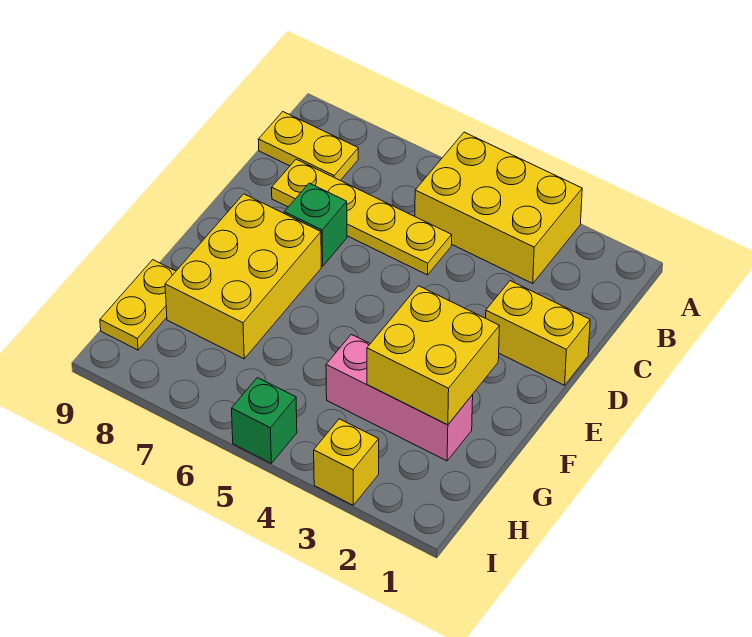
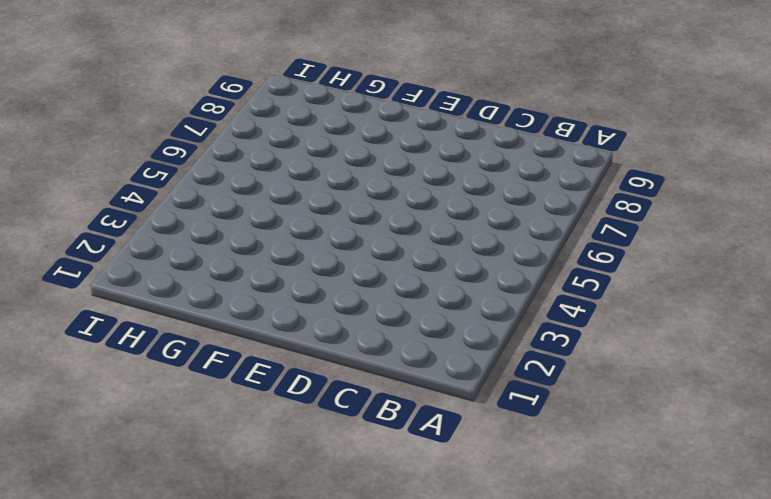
none -> yellow brick A3:B5 level 1
none -> yellow plate B8:B9 level 1

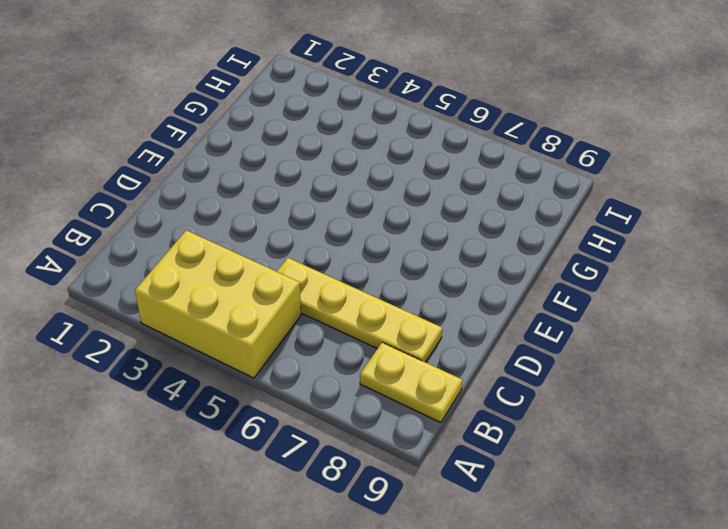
none -> yellow brick D1:D2 level 1
none -> green brick D7 level 1

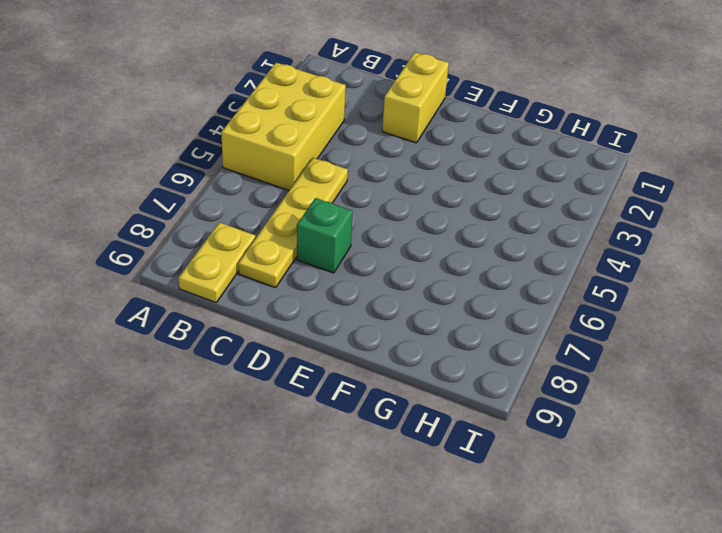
none -> yellow brick E7:G8 level 1
none -> pink brick G2:G4 level 1

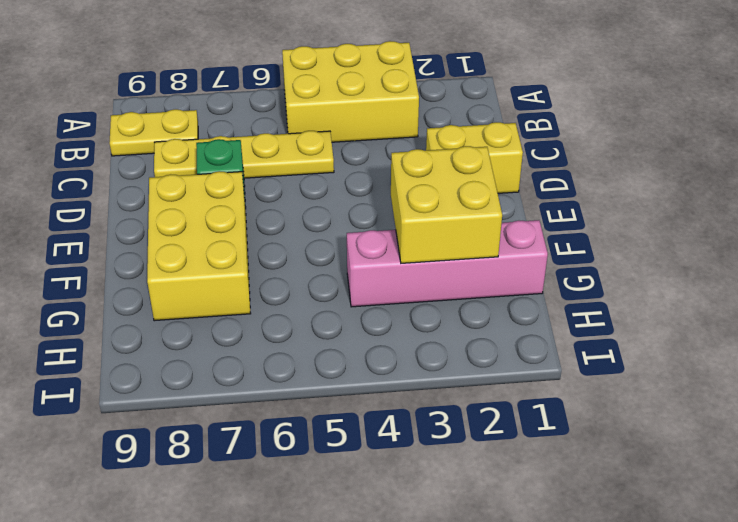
pink brick G1:G4 level 1 -> pink brick G2:G4 level 1
none -> yellow plate G9:H9 level 1
none -> yellow brick I3 level 1

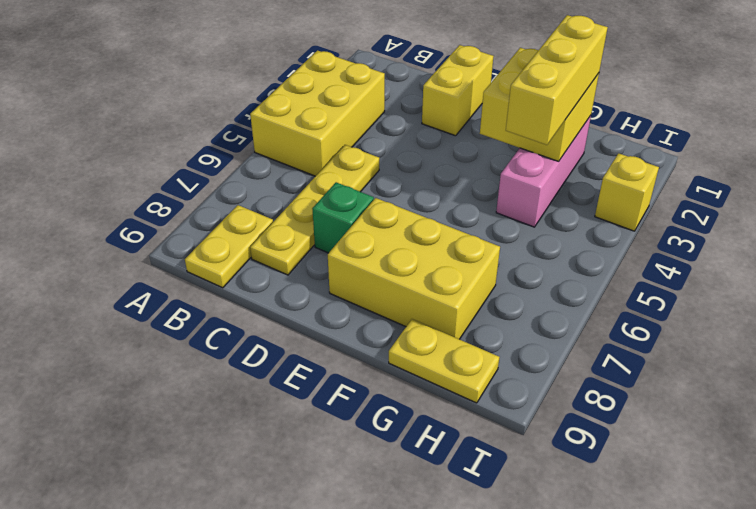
yellow brick G2:G4 level 3 -> none
none -> green brick I5 level 1

